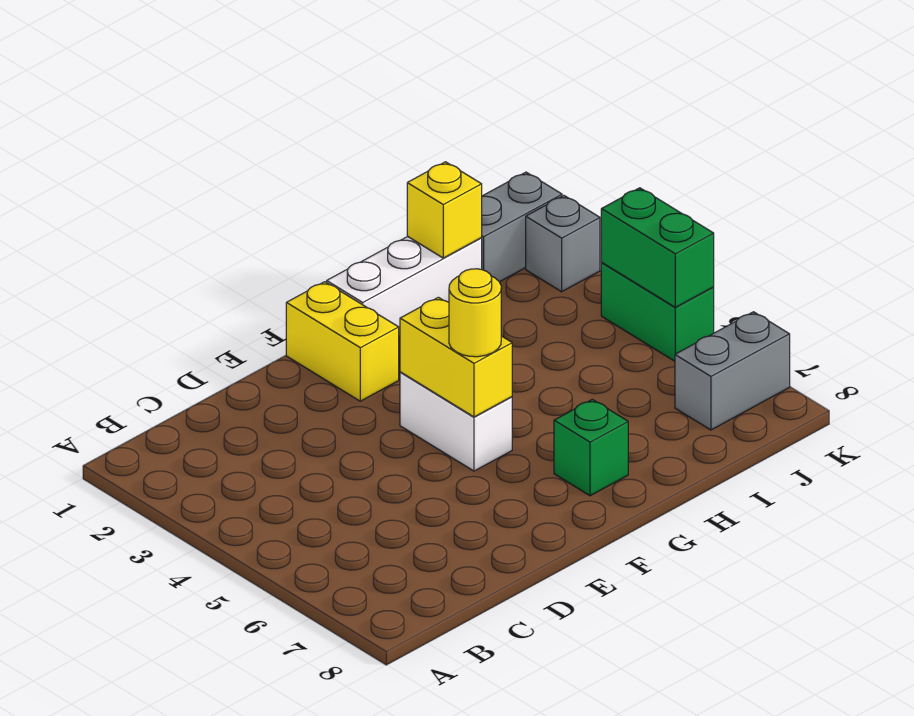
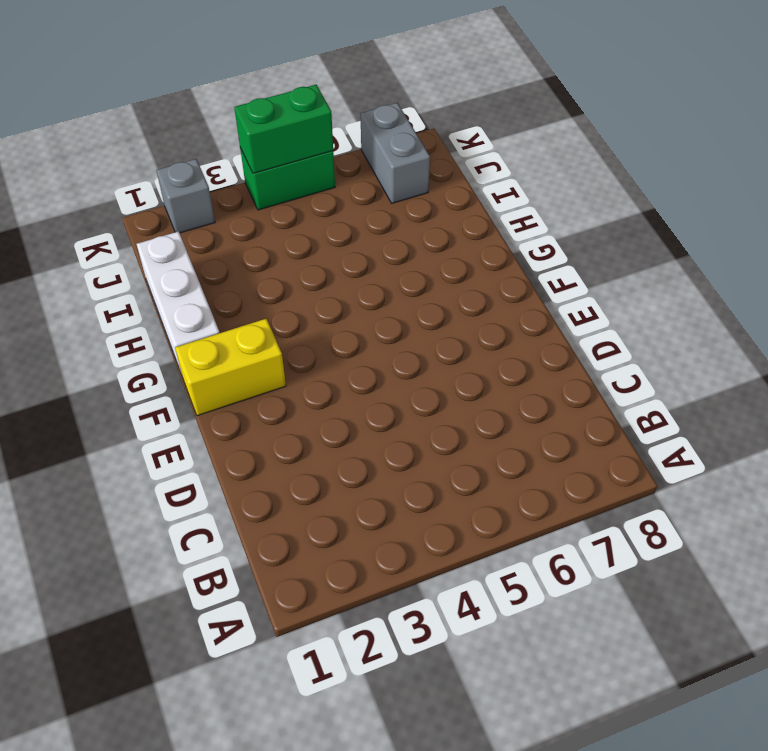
none -> white brick F4:F5 level 1
none -> green brick G7 level 1
none -> grey brick J1:K1 level 1

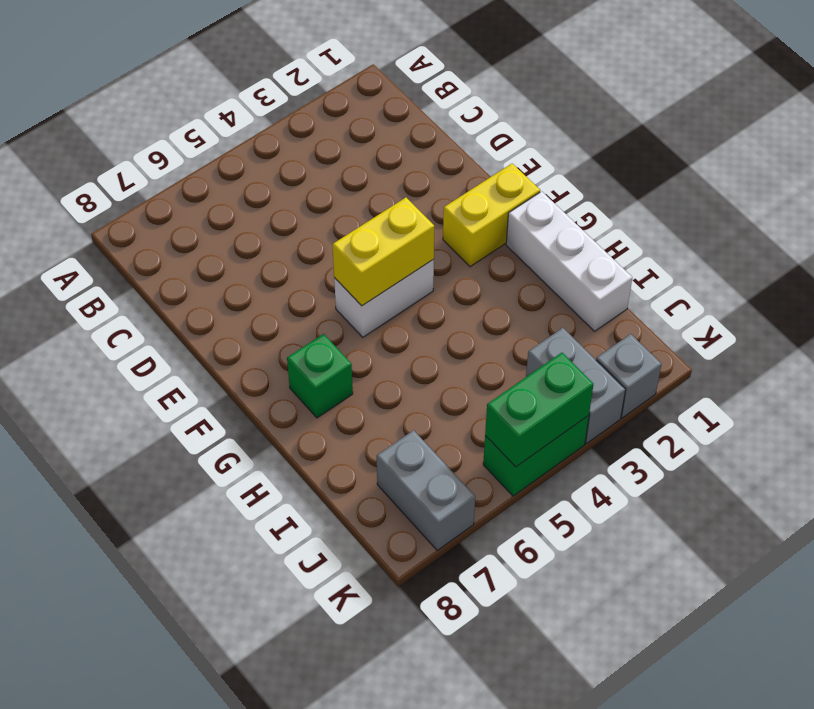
grey brick J3:K3 level 1 -> grey brick J1:K1 level 1
none -> yellow brick I1 level 2
none -> yellow round brick F5 level 3

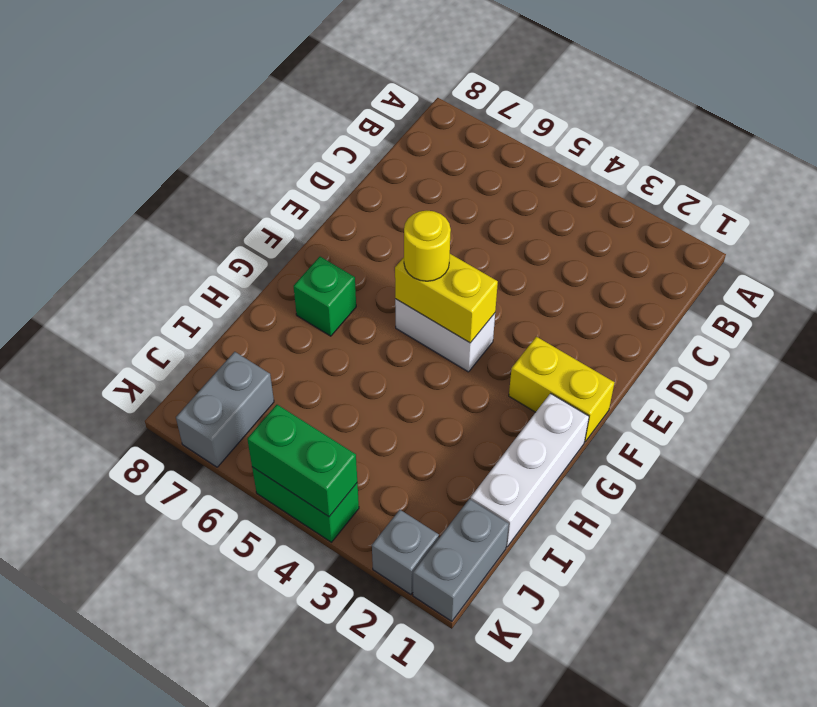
none -> yellow brick I1 level 2

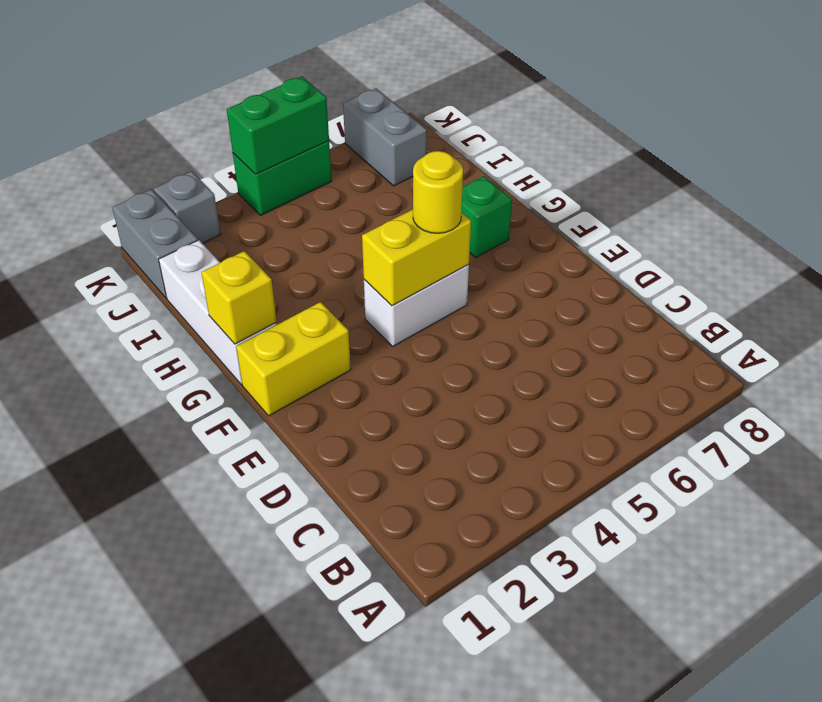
yellow brick G1 level 2 -> yellow brick I1 level 2

